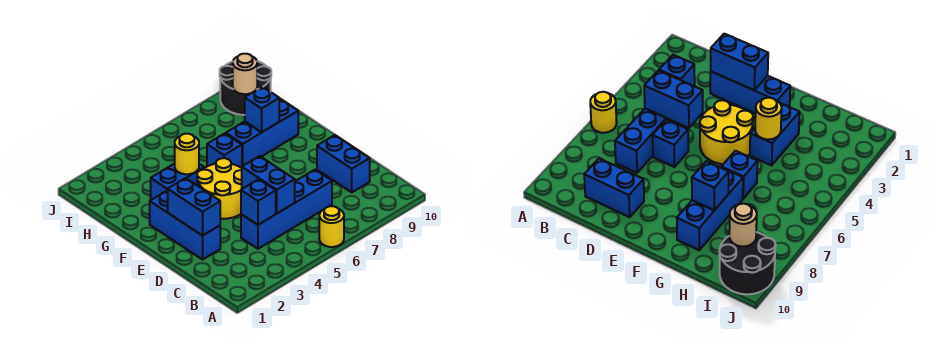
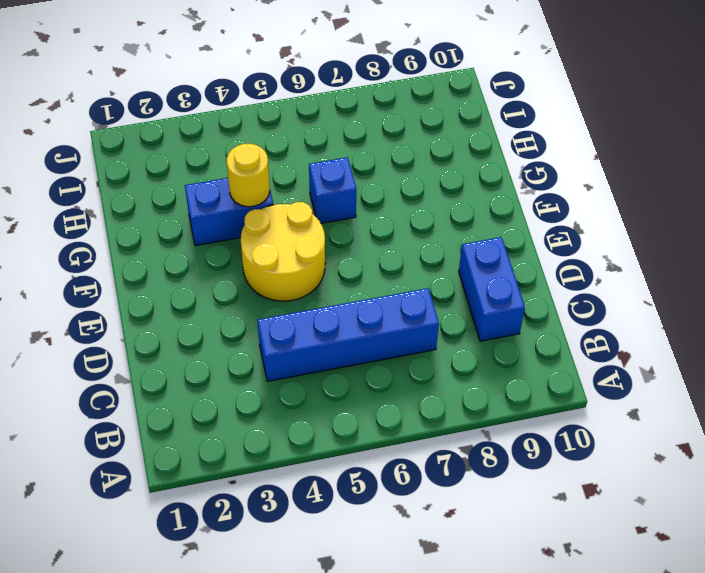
none -> yellow round brick A6 level 1
none -> blue brick D2:F2 level 1
none -> blue brick D6 level 1

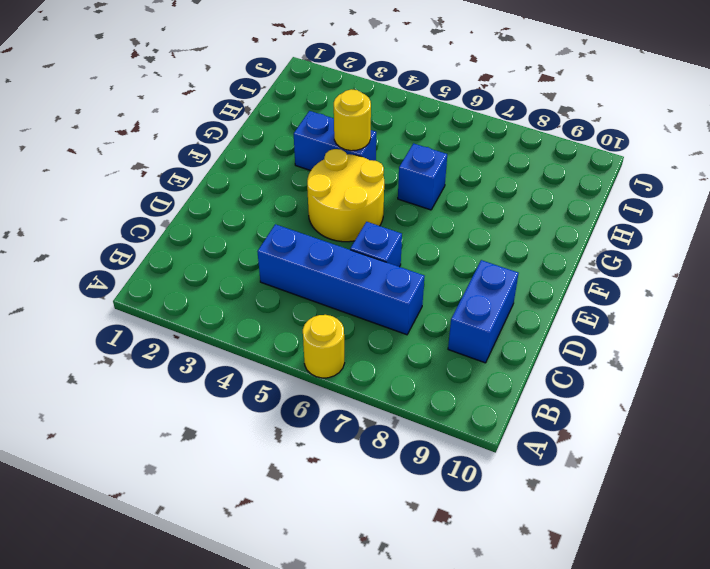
none -> blue brick D2:F2 level 1
none -> blue brick G7:G9 level 1
none -> black round brick I9:J10 level 1

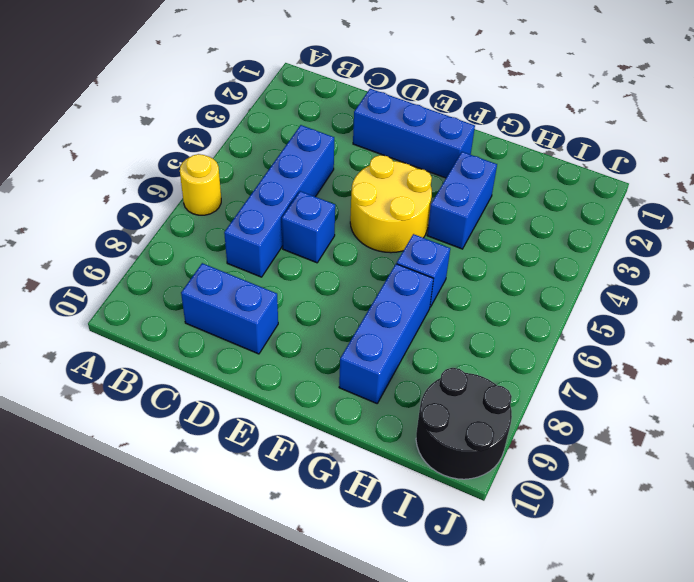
none -> blue brick C4 level 2
none -> blue brick C5:D5 level 2
none -> blue brick D2:E2 level 2

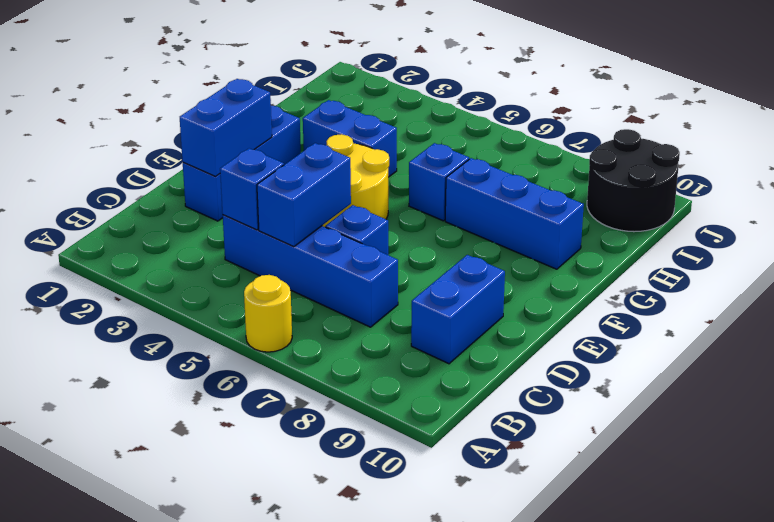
none -> yellow round brick G4 level 2
none -> blue brick G8 level 2
none -> tan round brick I9 level 2

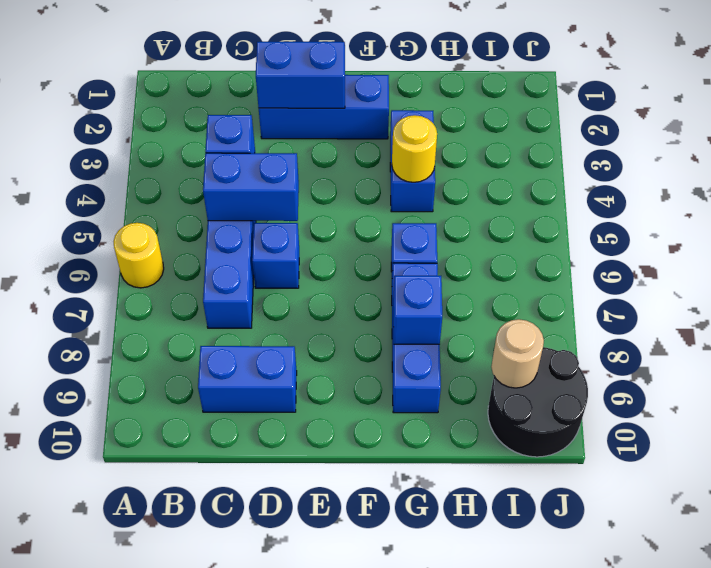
none -> yellow round brick E4:F5 level 1

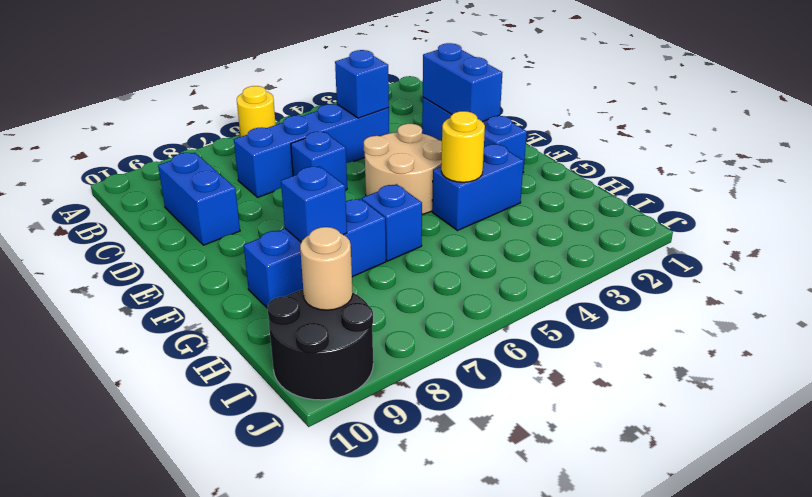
tan round brick E4:F5 level 1 -> yellow round brick E4:F5 level 1
none -> blue brick C5:D5 level 2

